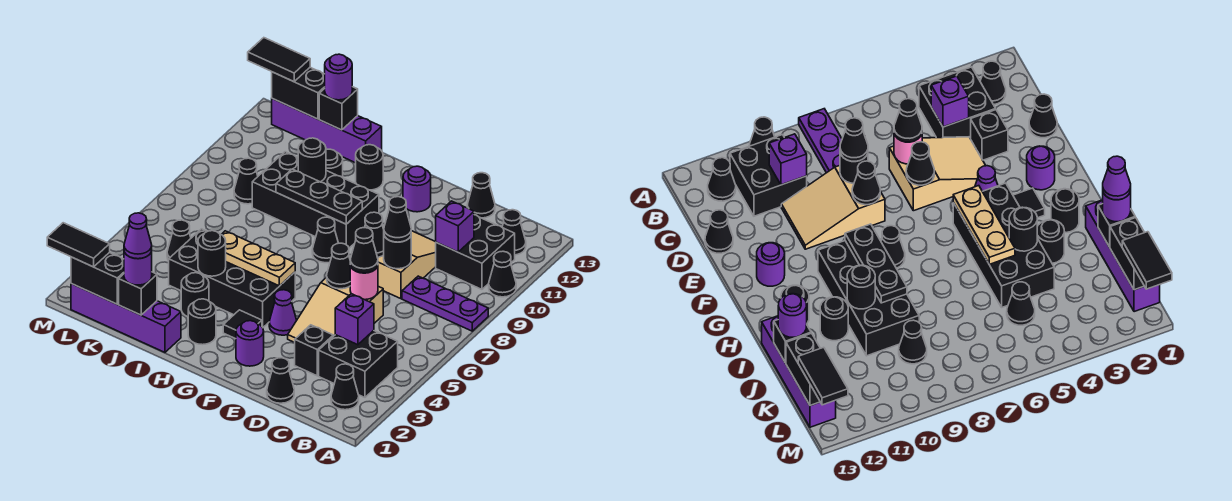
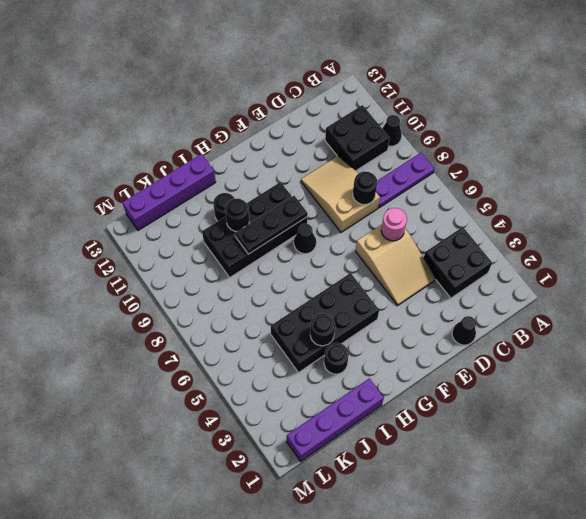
none -> black cone B2 level 1
none -> black cone B12 level 1
none -> black brick D3 level 1
none -> black cone D13 level 1

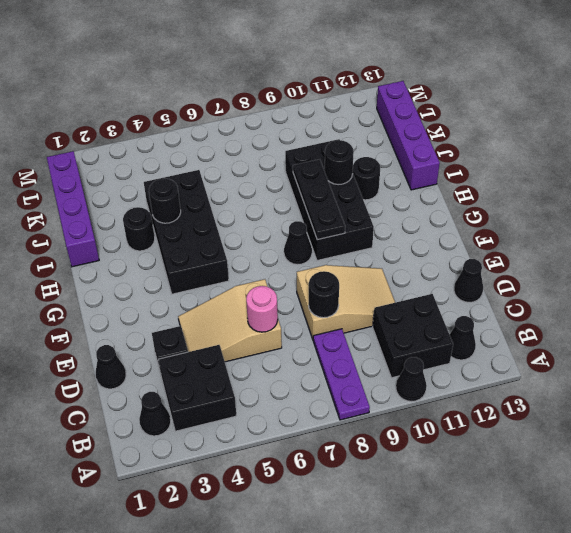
none -> purple round brick F2 level 1
none -> purple cone F4 level 1
none -> purple round brick F12 level 1
none -> black tile G3 level 1

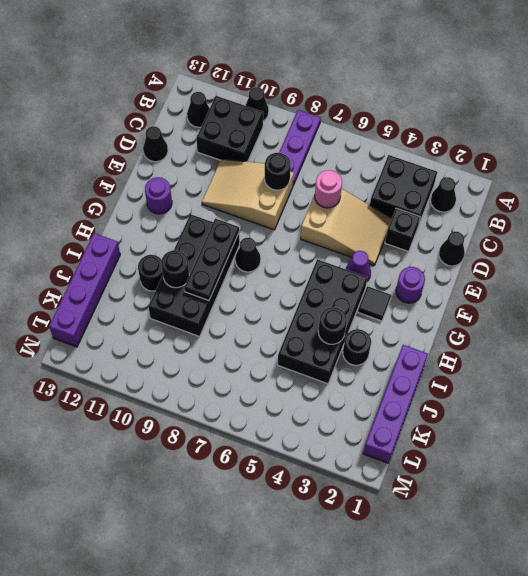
none -> black round brick H2 level 1
none -> black round brick H12 level 1
none -> black cone K5 level 1
none -> black cone K9 level 1

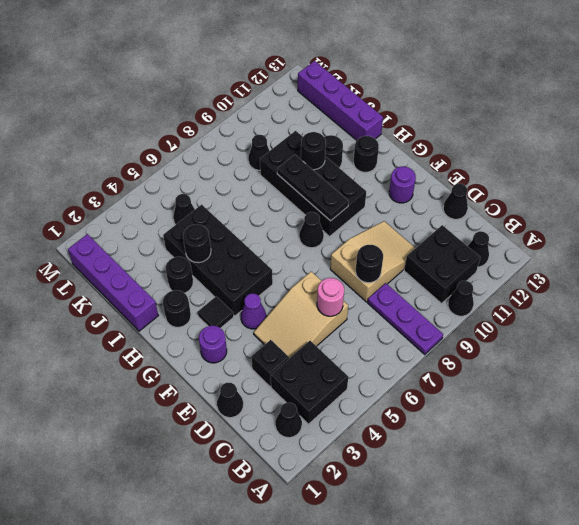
none -> purple brick C4 level 2
none -> purple brick C10 level 2
none -> black cone E6 level 2
none -> black cone E8 level 2

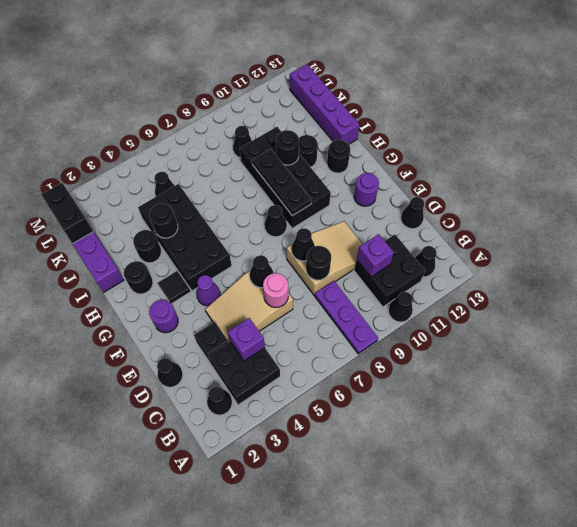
none -> tan plate G5:I5 level 2
none -> black brick J1 level 2
none -> black brick J13 level 2
none -> black brick K13:L13 level 2

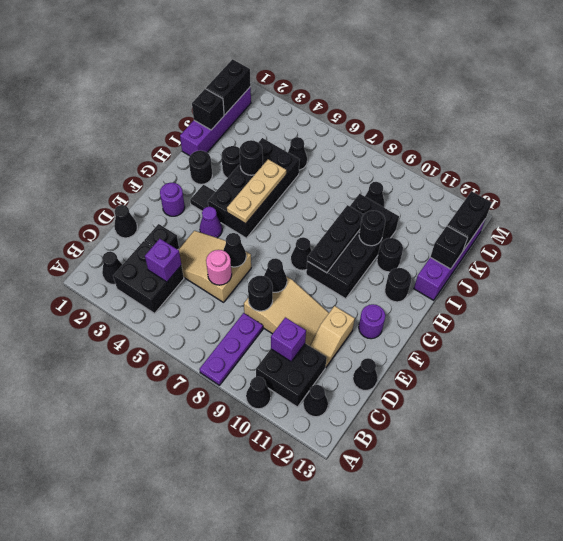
tan slope D11:E11 level 1 top E -> none
none -> black cone D6 level 3
none -> black cone D8 level 3
none -> purple round brick J1 level 3
none -> purple round brick J13 level 3

